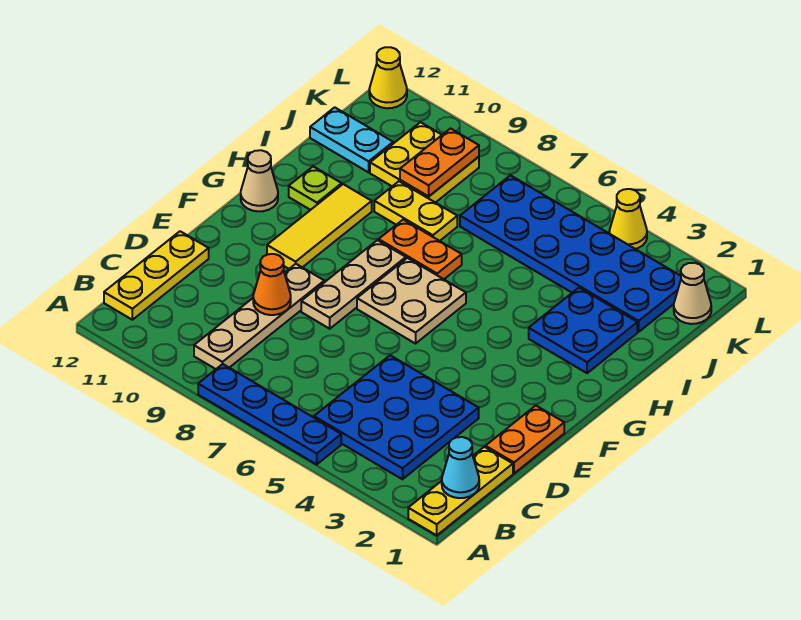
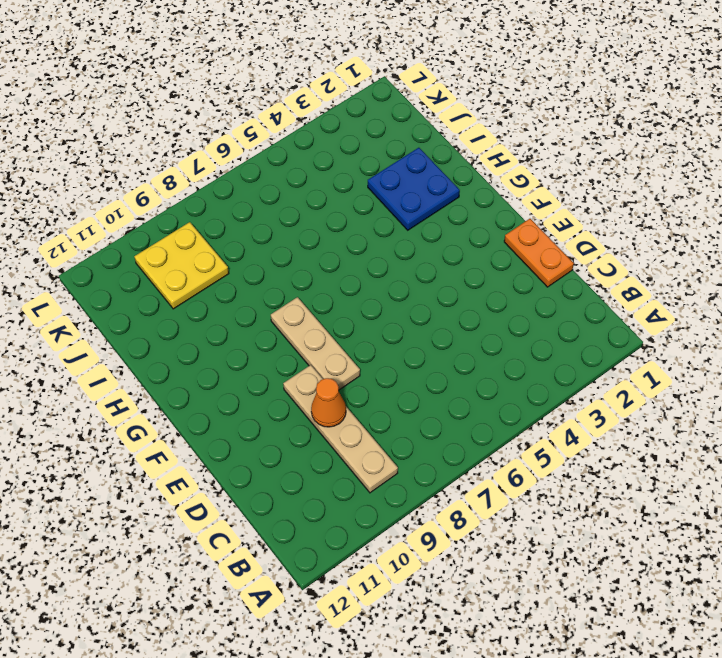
none -> yellow plate A1:C1 level 1
none -> blue plate A5:A8 level 1
none -> blue plate B3:D5 level 1

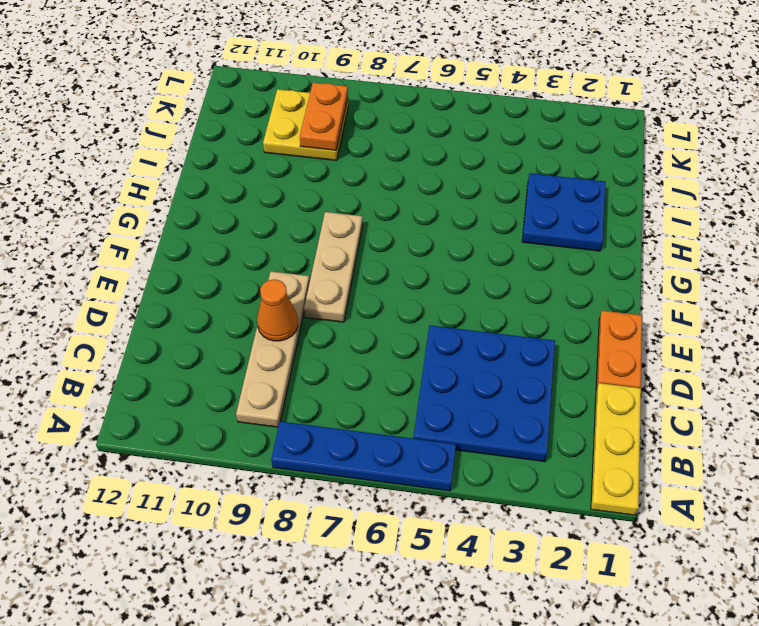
none -> yellow plate B12:D12 level 1
none -> tan plate F6:G7 level 1
none -> yellow tile F10:H10 level 1

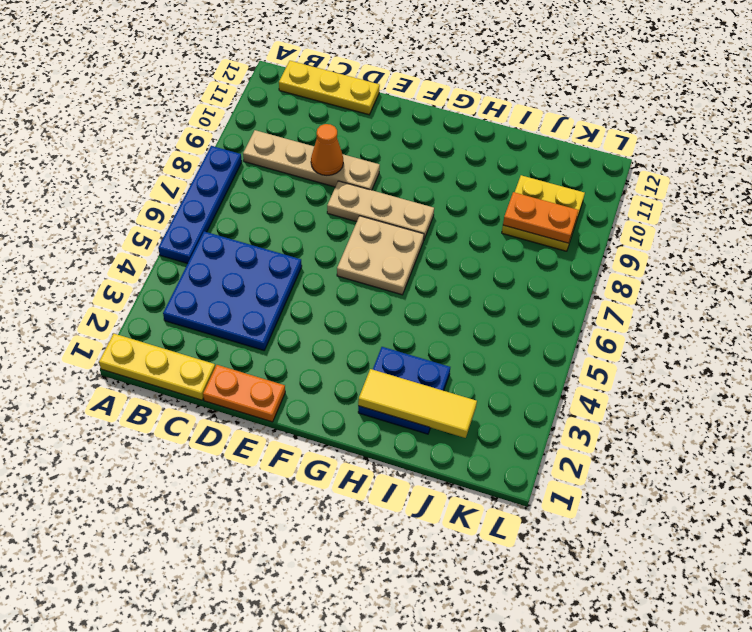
yellow tile H2:J2 level 2 -> yellow tile F10:H10 level 1
none -> tan cone G12 level 1
none -> orange plate H7:H8 level 1
none -> lime plate H11 level 1

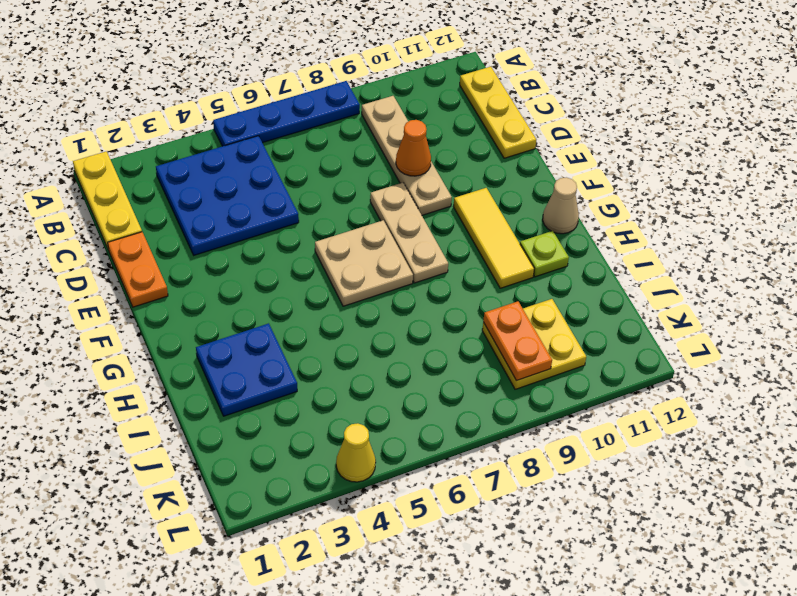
none -> orange plate H7:H8 level 1
none -> yellow plate I8:I9 level 1
none -> blue plate J2:K7 level 1

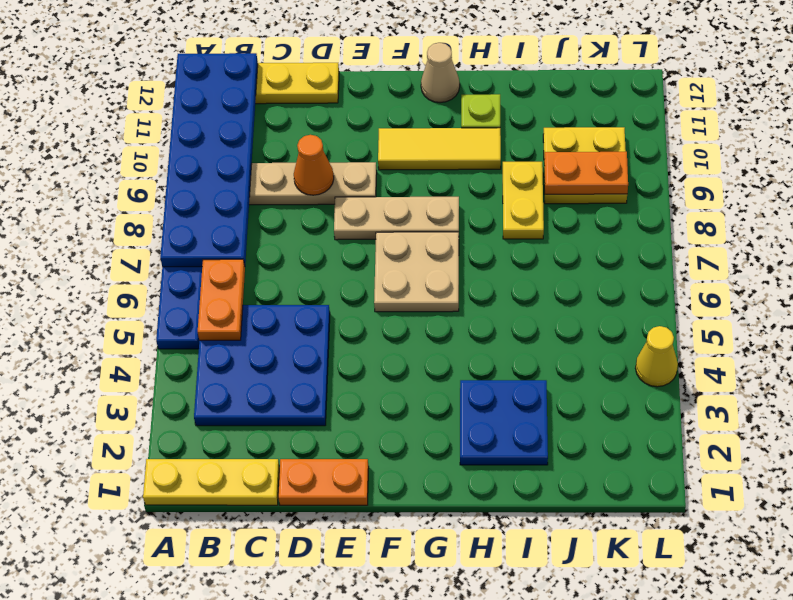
blue plate A7:B12 level 2 -> blue plate J2:K7 level 1
orange plate B5:B6 level 2 -> orange plate H7:H8 level 1
none -> cyan plate J11:J12 level 1
none -> tan cone K1 level 1
none -> yellow cone L12 level 1

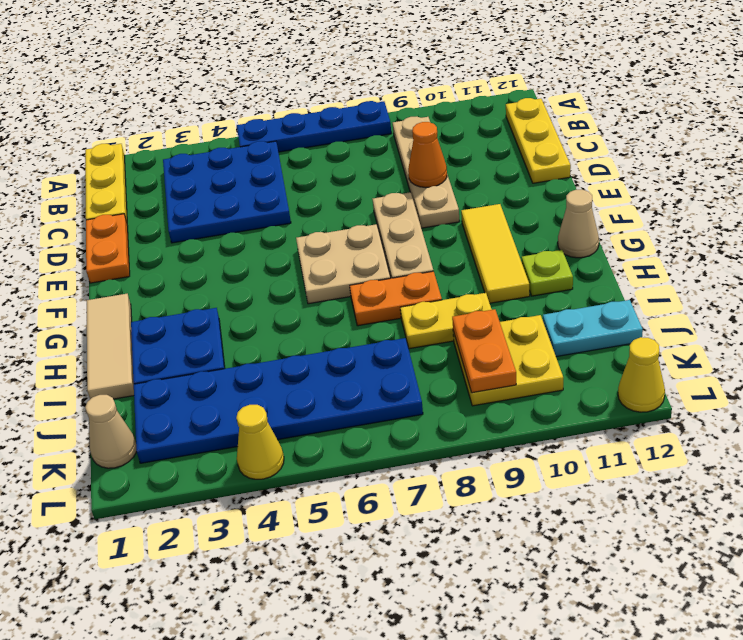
tan tile G1:I1 level 1 -> none
none -> cyan cone B1 level 2

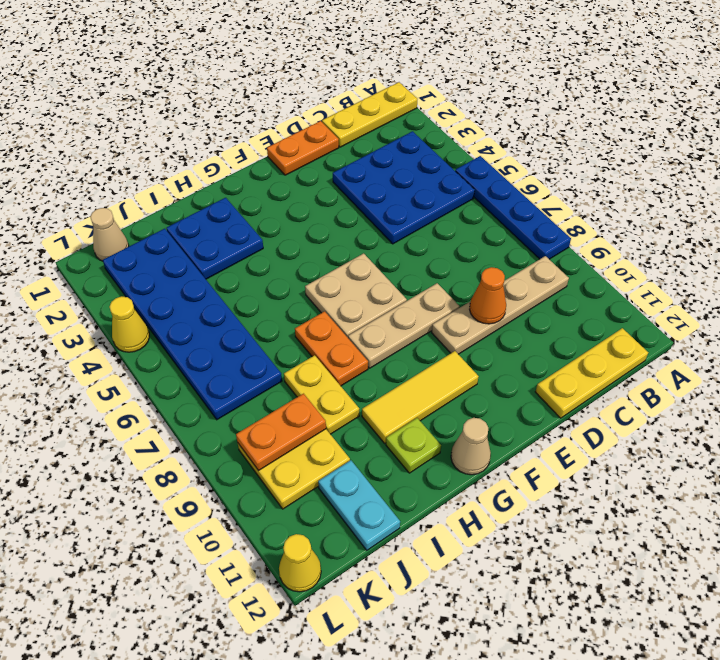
none -> cyan cone B1 level 2

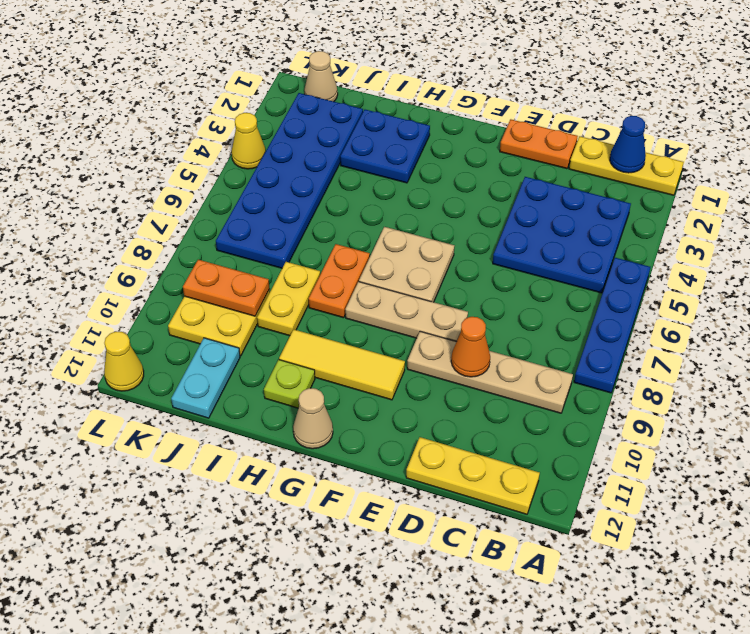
blue cone B1 level 2 -> cyan cone B1 level 2

